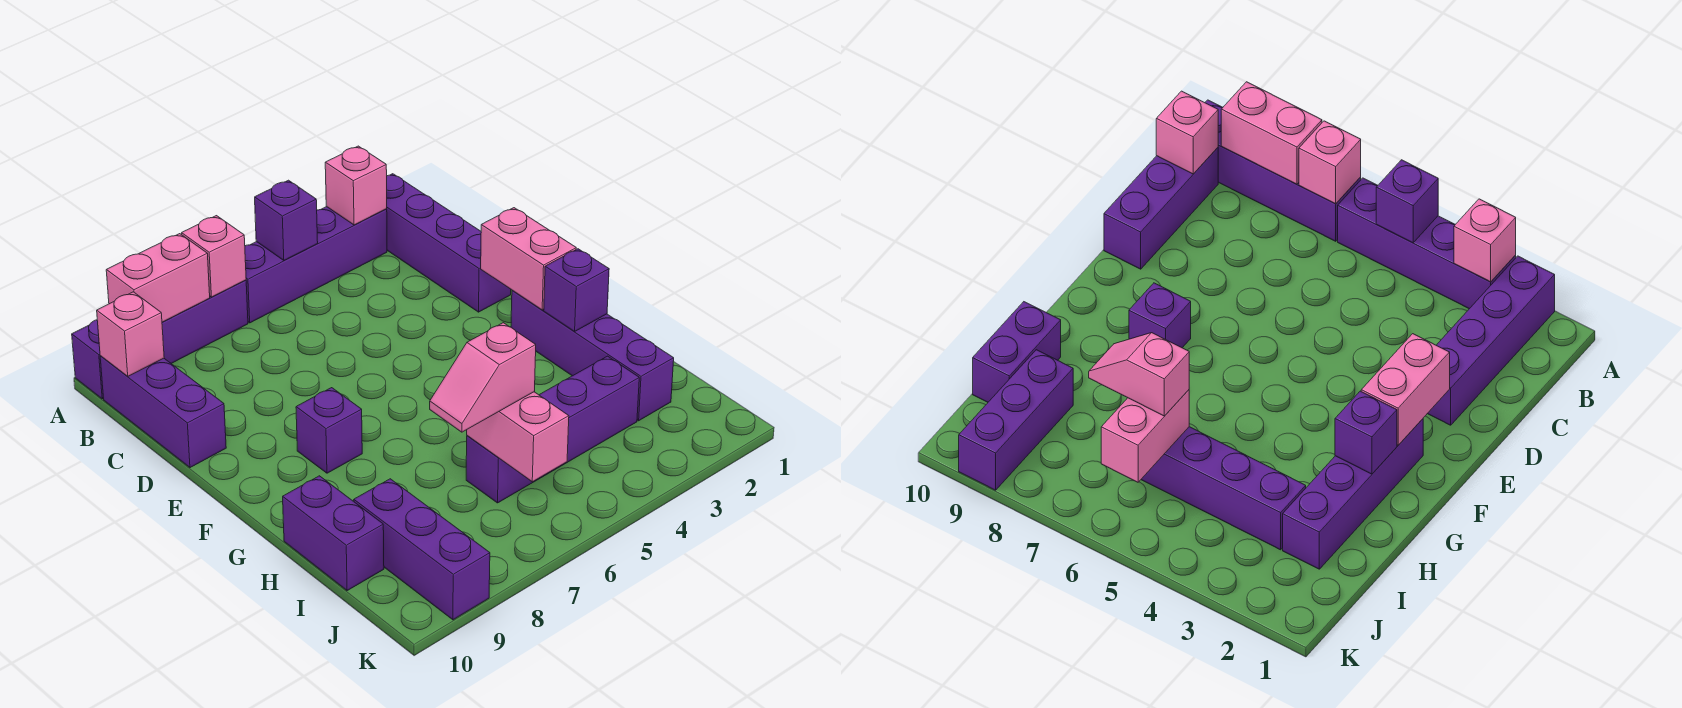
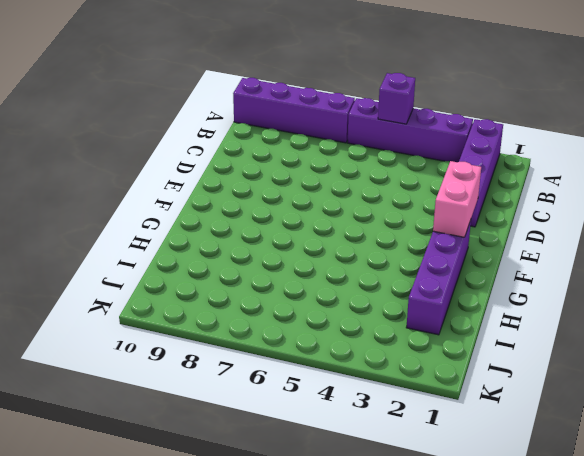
none -> purple brick B10:D10 level 1
none -> purple brick F8 level 1
none -> purple brick H10:I10 level 1

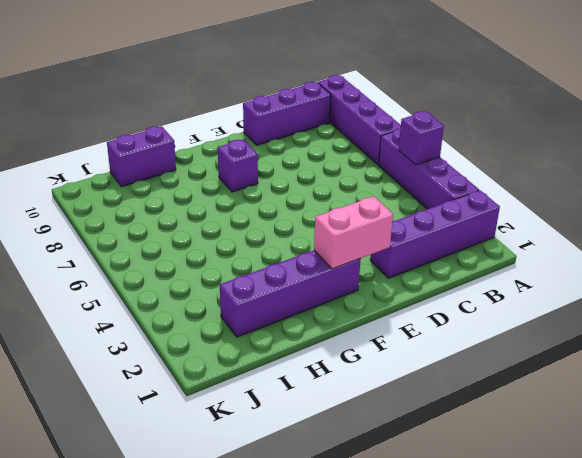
none -> purple brick I3:I6 level 1
none -> purple brick I9:K9 level 1
none -> pink brick A3 level 2

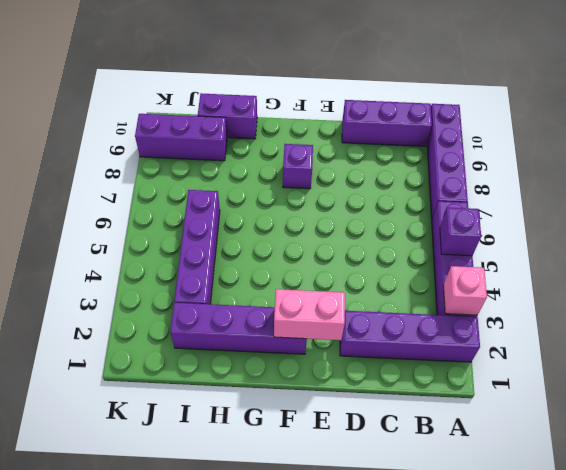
none -> pink brick A7 level 2
none -> pink brick A8:A9 level 2
none -> pink brick B10 level 2

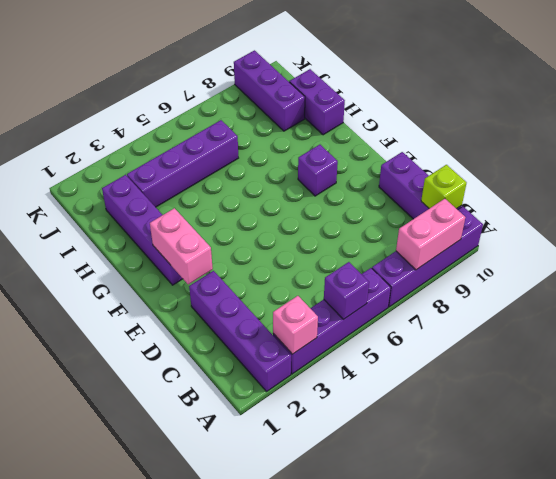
lime brick B10 level 2 -> pink brick B10 level 2
none -> pink brick A7 level 2
none -> purple brick G2 level 2
none -> pink brick I6:J6 level 2

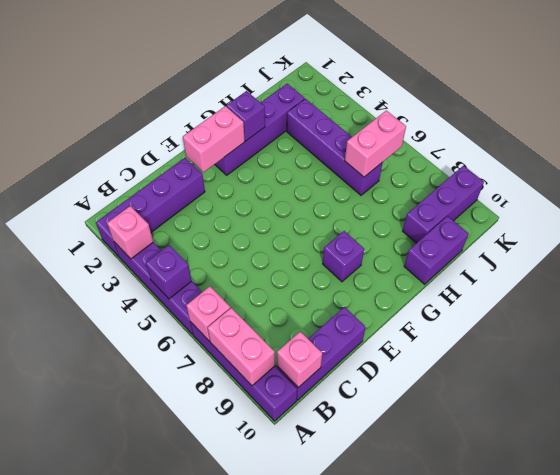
none -> pink slope I6:I7 level 3 top 6

